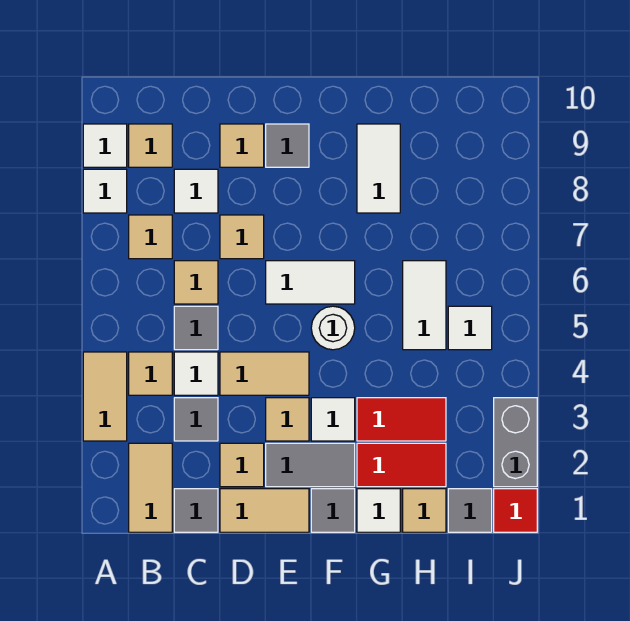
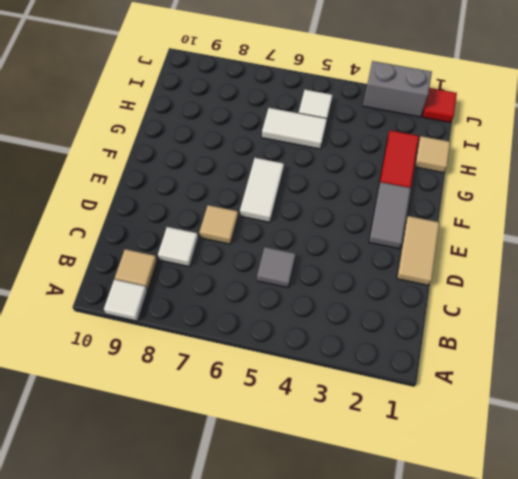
none -> tan tile A3:A4 level 1
none -> white tile A8 level 1
none -> tan tile B1:B2 level 1
none -> tan tile B4 level 1

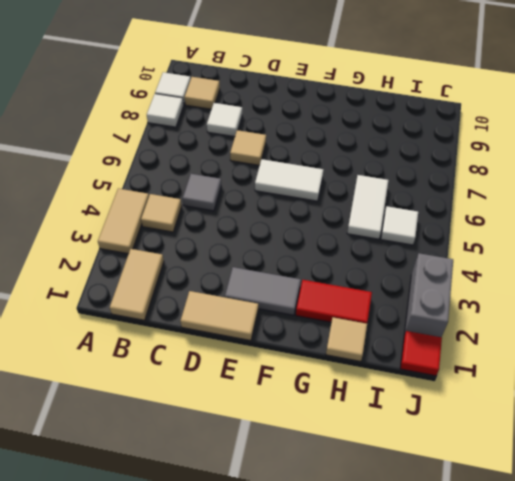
none -> tan tile B7 level 1
none -> grey tile C1 level 1
none -> grey tile C3 level 1
none -> white tile C4 level 1

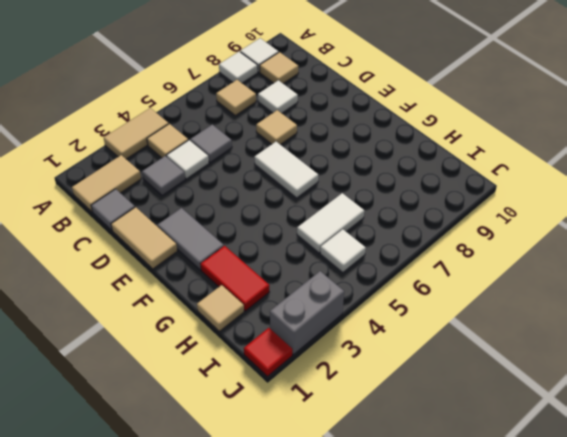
none -> tan tile C6 level 1
none -> tan tile D2 level 1
none -> tan tile D4:E4 level 1
none -> tan tile D9 level 1

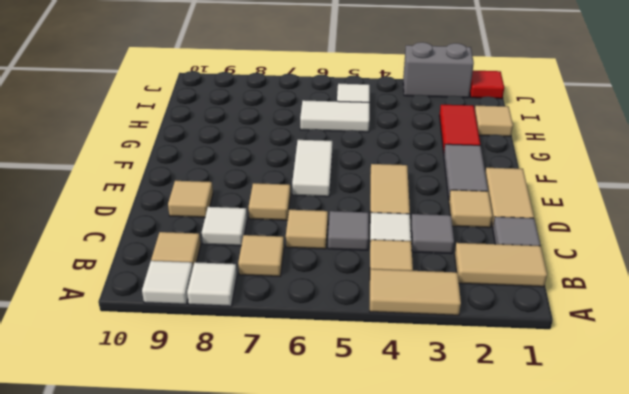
none -> tan tile E3 level 1
none -> grey tile E9 level 1
none -> grey tile F1 level 1
none -> white tile F3 level 1

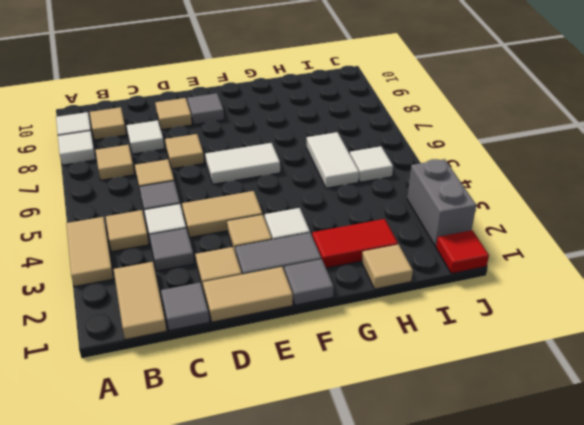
none -> white round brick F5 level 1
none -> white tile G1 level 1
none -> red tile G3:H3 level 1
none -> white tile G8:G9 level 1

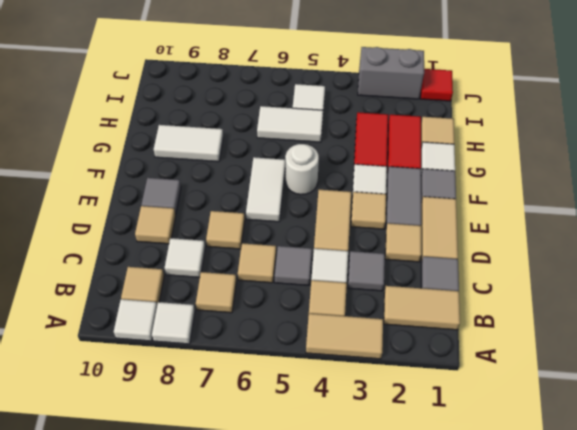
none -> grey tile I1 level 1

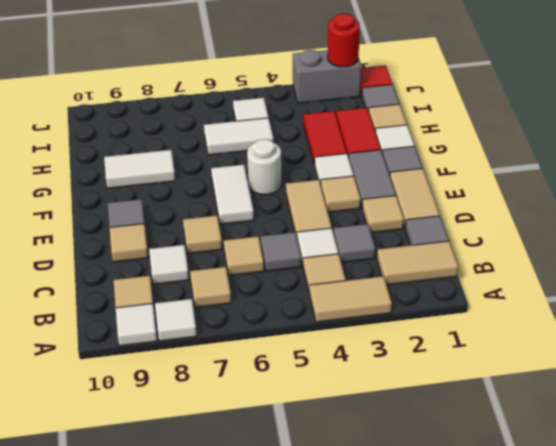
red round brick J2 level 2 -> none

